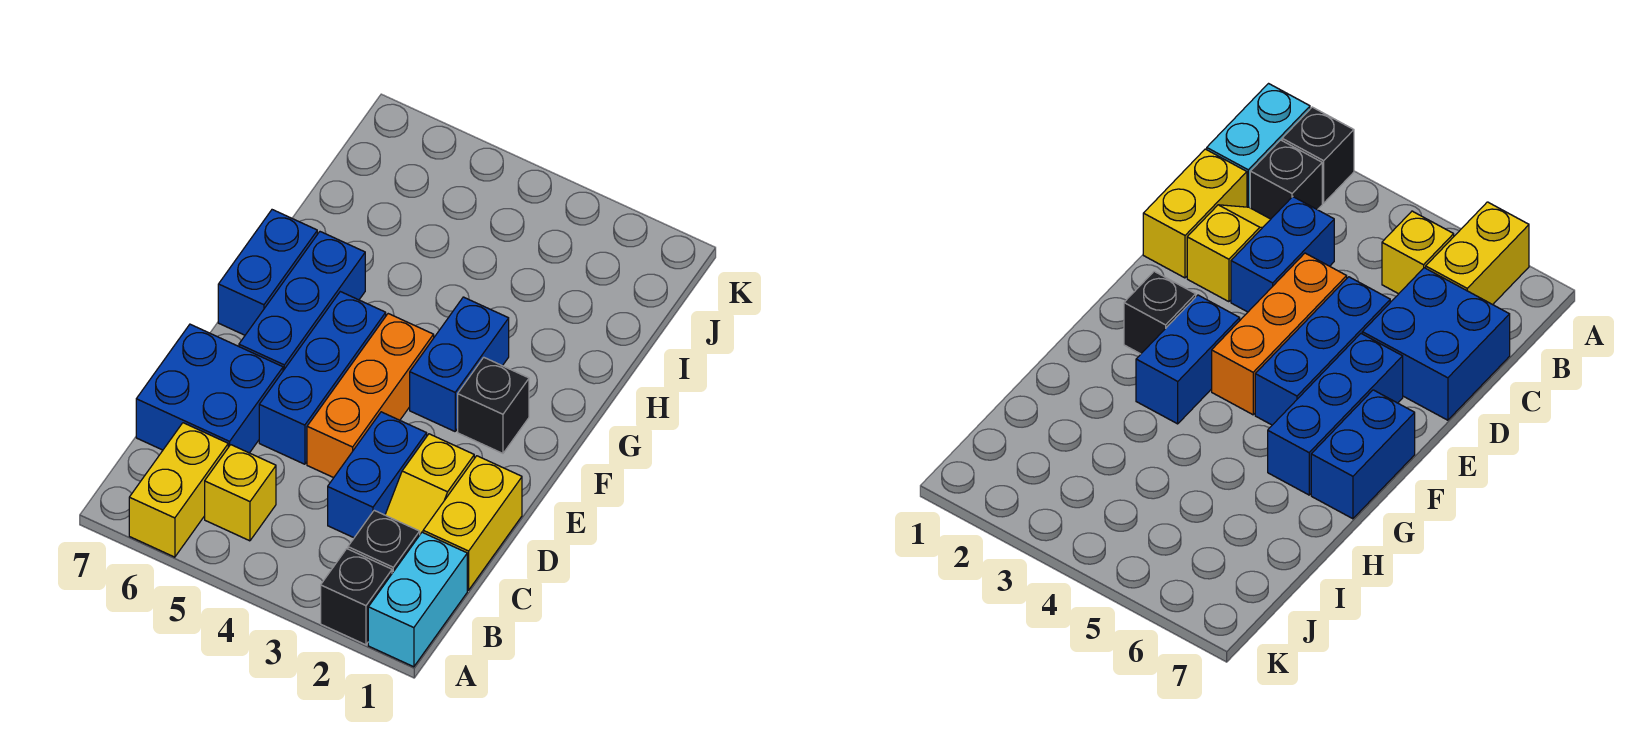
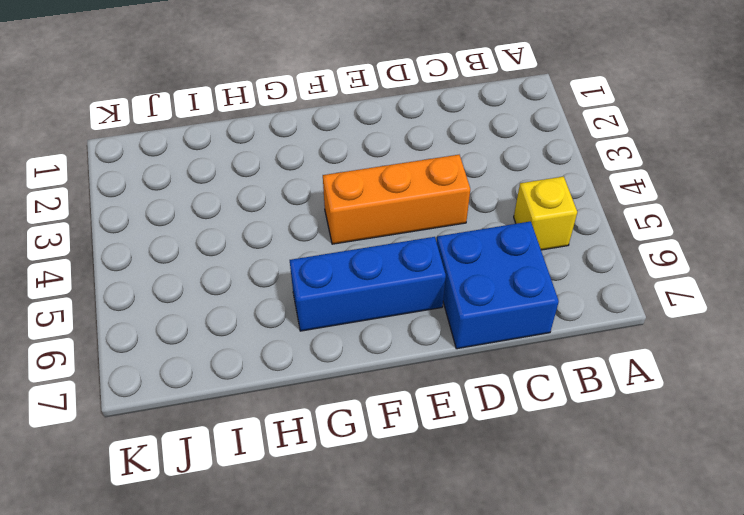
none -> cyan brick A1:B1 level 1
none -> black brick A2 level 1
none -> yellow brick A6:B6 level 1

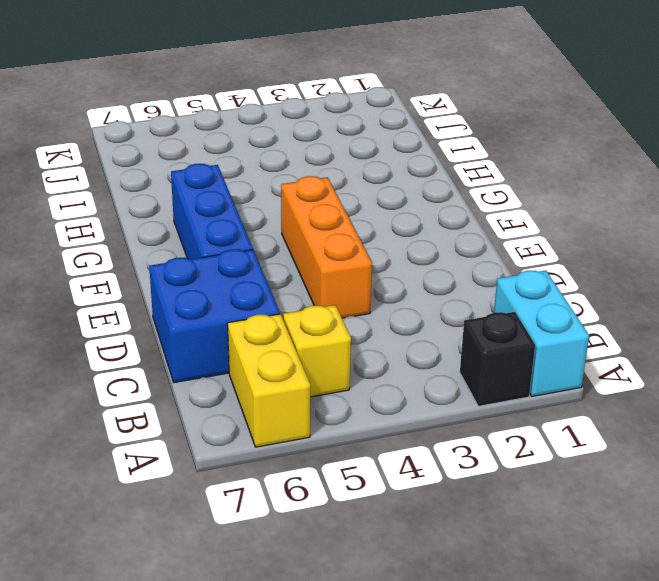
none -> black brick B2 level 1
none -> yellow brick C1:D1 level 1
none -> yellow slope C2:D2 level 1 top D

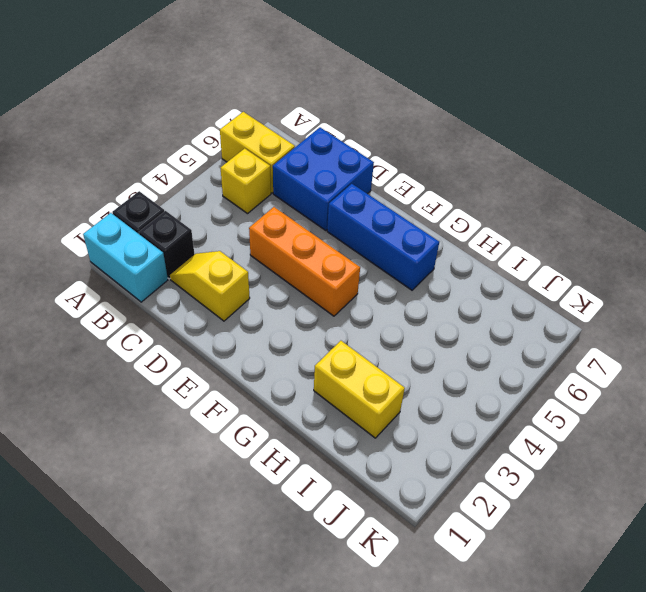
yellow brick H2:I2 level 1 -> yellow brick C1:D1 level 1
none -> blue brick C3:D3 level 1
none -> blue brick D5:F5 level 1
none -> black brick F2 level 1

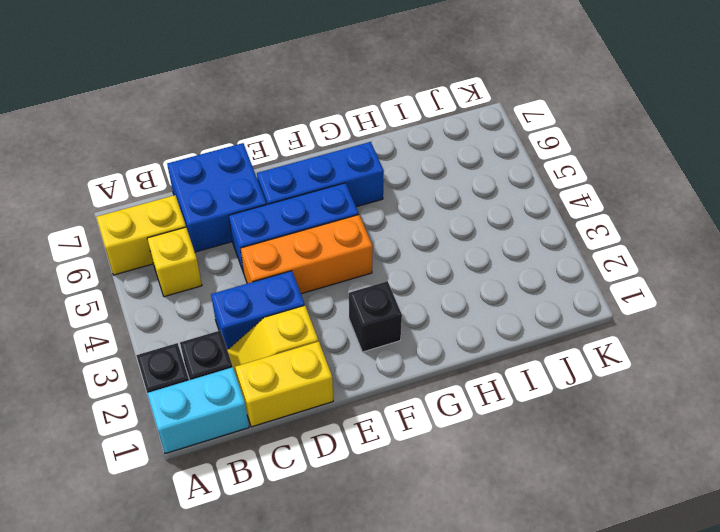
none -> blue brick F3:G3 level 1
none -> blue brick F7:G7 level 1

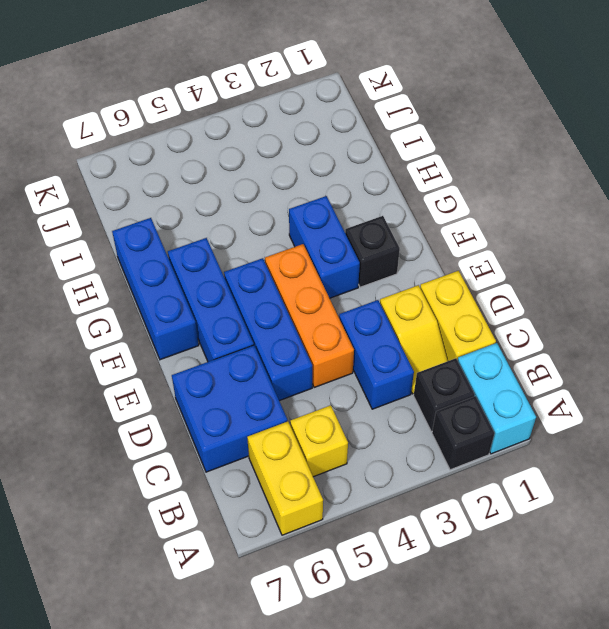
blue brick F7:H7 level 1 -> blue brick F7:G7 level 1

